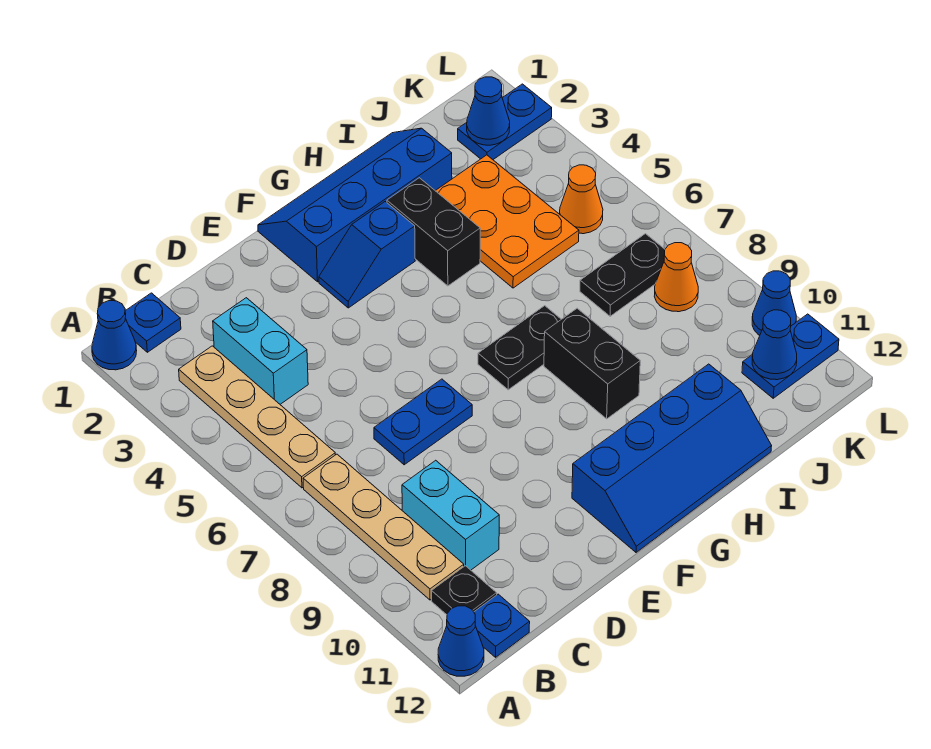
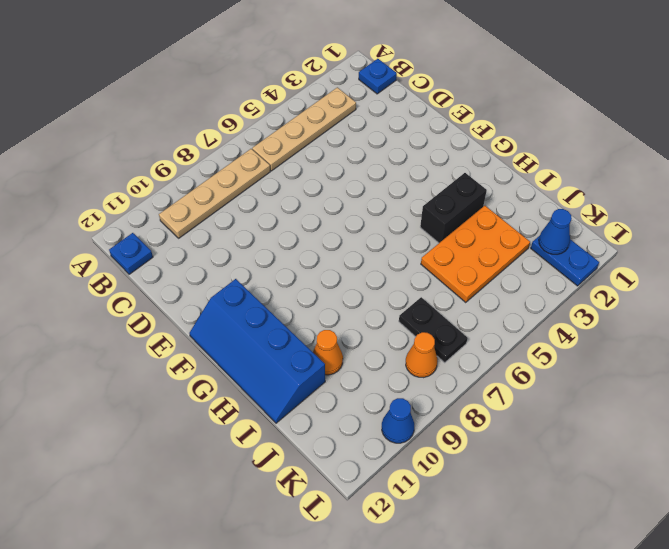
orange cone I10 level 1 -> orange cone K5 level 1
none -> blue cone A1 level 1
none -> blue cone A12 level 1
none -> black plate B11 level 1

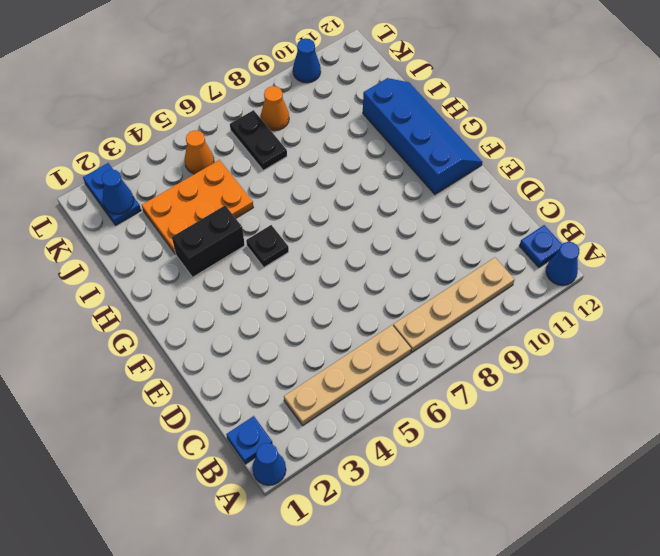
black plate G5 level 1 -> black plate B11 level 1
none -> cyan brick C3:C4 level 1
none -> cyan brick C9:C10 level 1
none -> blue plate D7:E7 level 1

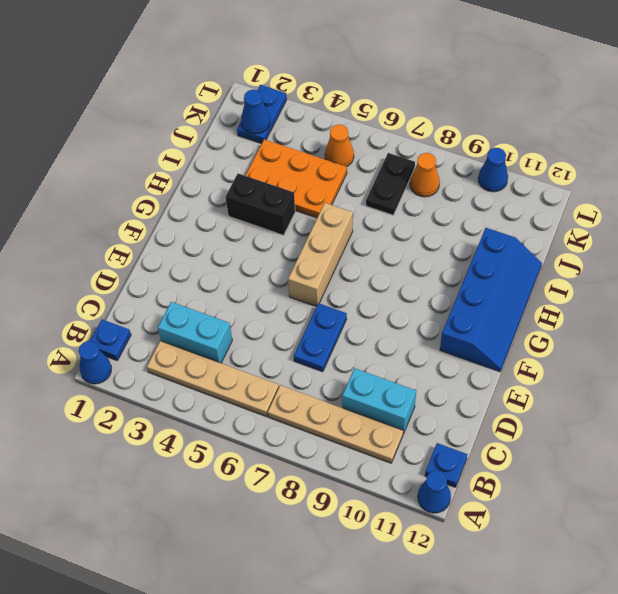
tan brick F6:H6 level 1 -> none
none -> black plate B11 level 1
none -> blue slope F1:I2 level 1 top 2
none -> blue slope F3:G3 level 1 top G

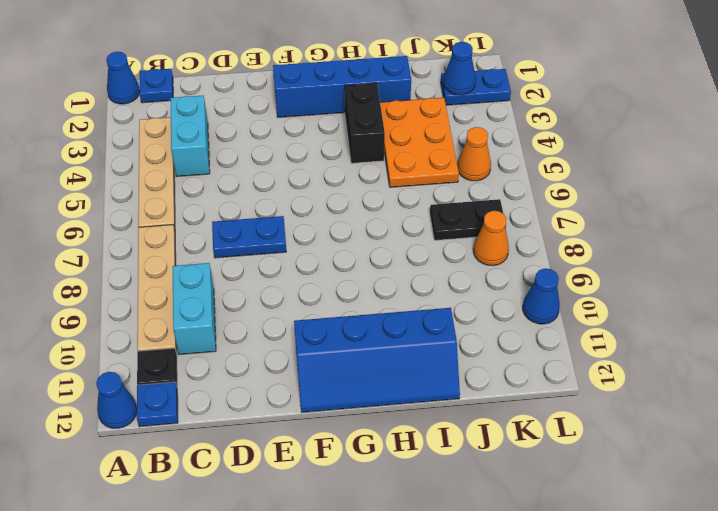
none -> blue slope F3:G3 level 1 top G
none -> black plate G7:H7 level 1
none -> black brick H8:H9 level 1

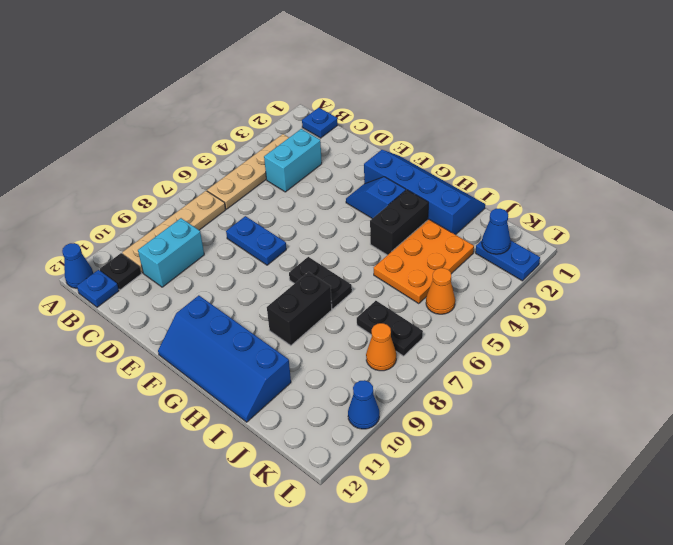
none -> blue cone A1 level 1
none -> blue plate K11:L11 level 1
none -> blue cone K11 level 2

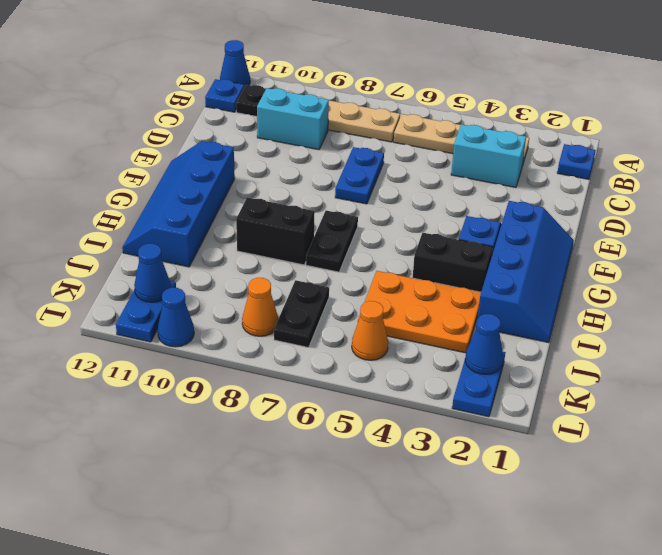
none -> blue cone A1 level 1

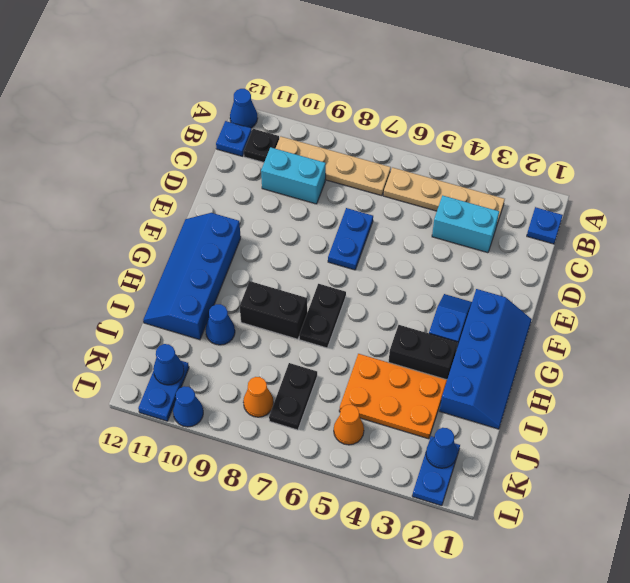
blue cone I10 level 1 -> blue cone A1 level 1

